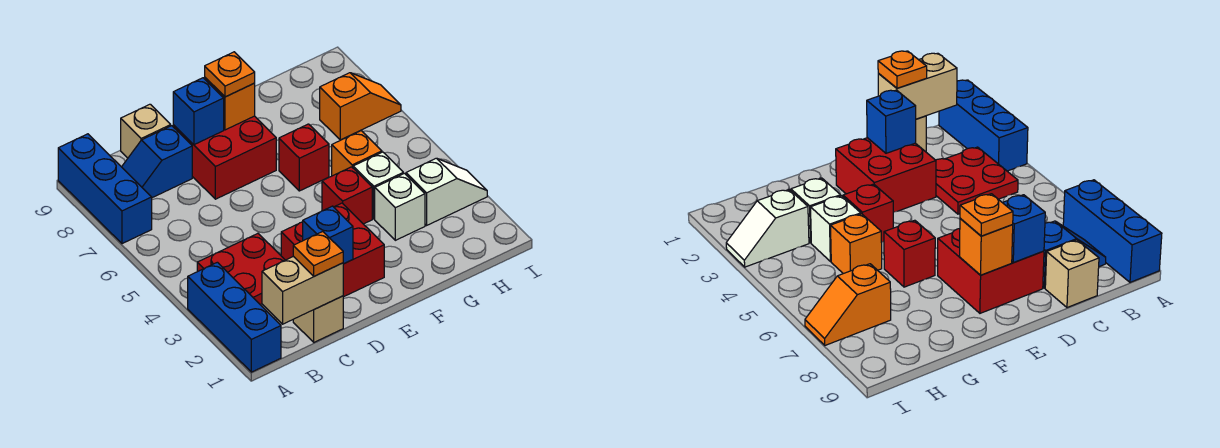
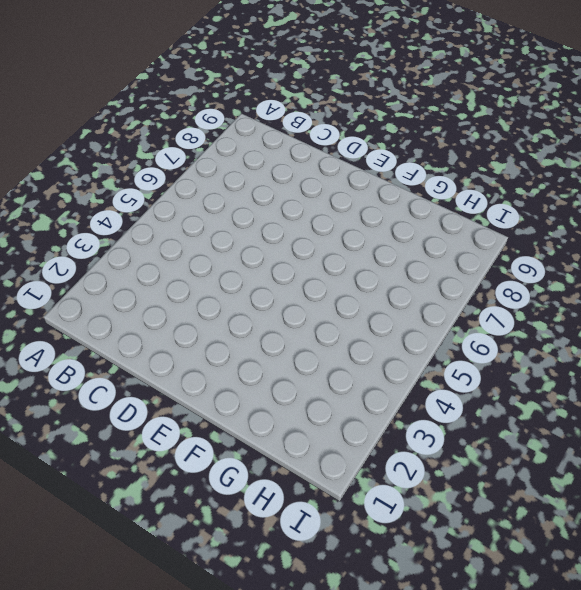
none -> blue brick A1:A3 level 1
none -> blue brick A7:A9 level 1
none -> red plate B3:C4 level 1

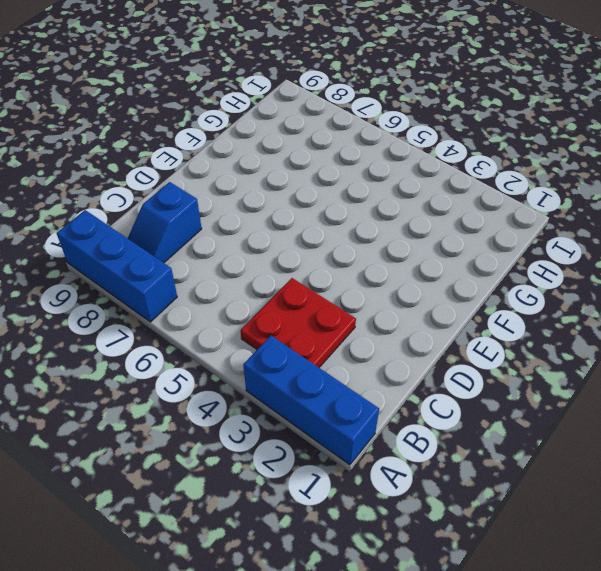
none -> tan brick C1 level 1
none -> tan brick C9 level 1
none -> red brick D2:E3 level 1

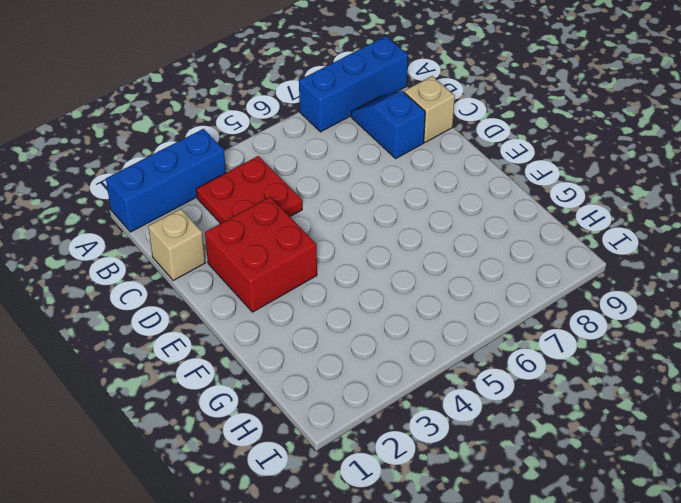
none -> red brick D7:E8 level 1
none -> red brick F4 level 1
none -> red brick F6 level 1

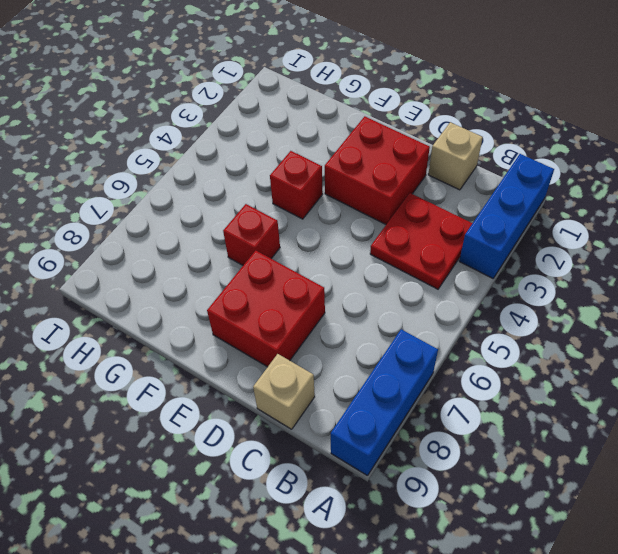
none -> blue slope B8:C8 level 1 top C
none -> white brick G3 level 1
none -> white brick G4 level 1

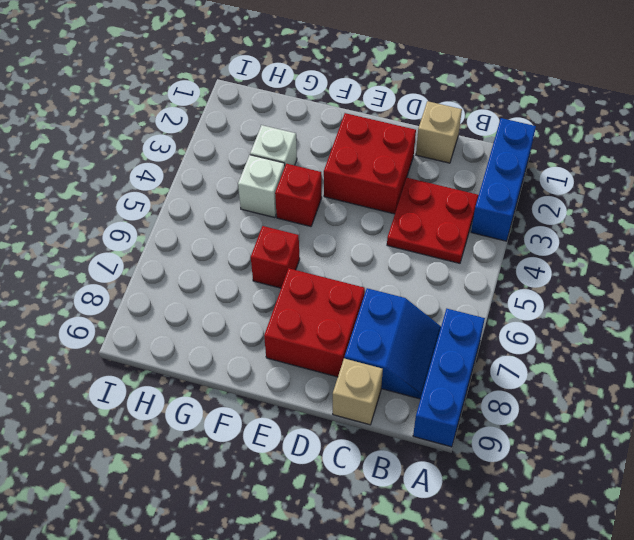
blue slope B7:C8 level 1 top C -> blue slope B8:C8 level 1 top C
none -> orange brick G5 level 1
none -> white slope H3:I3 level 1 top H
none -> orange slope H7:I7 level 1 top H

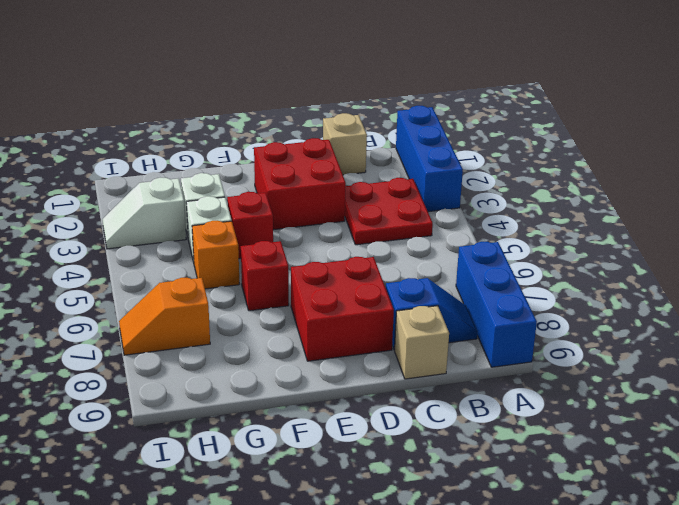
none -> tan brick B1:C1 level 2
none -> blue brick D2 level 2
none -> blue brick D8 level 2

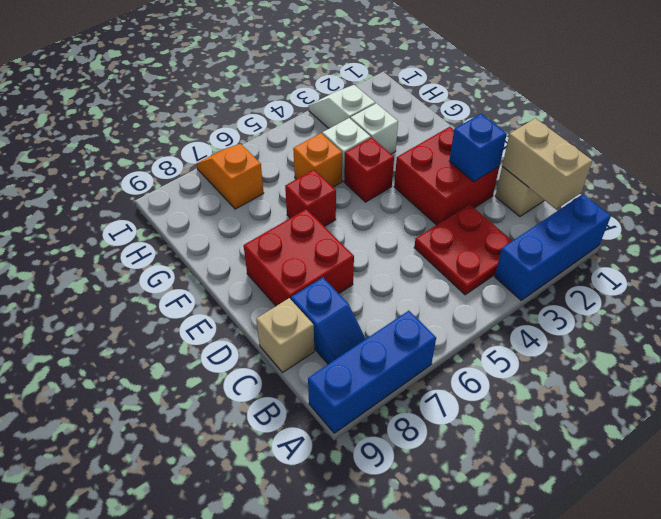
none -> blue brick D8 level 2
none -> orange brick E8 level 2
none -> orange plate C1 level 3

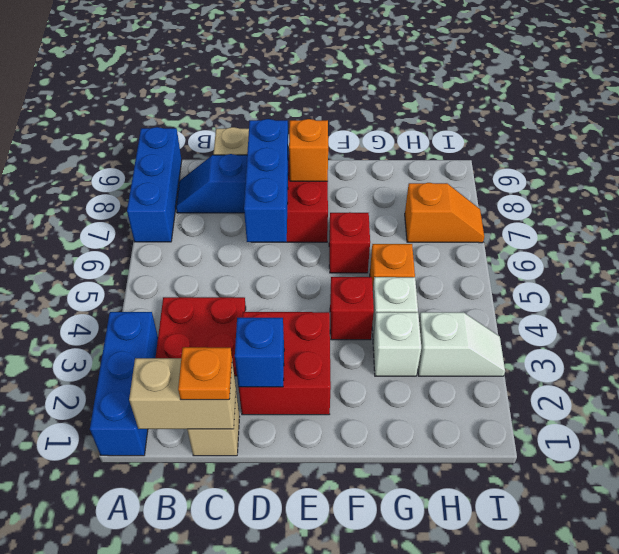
blue brick D6:D8 level 2 -> blue brick D8 level 2
none -> orange plate E8 level 3

